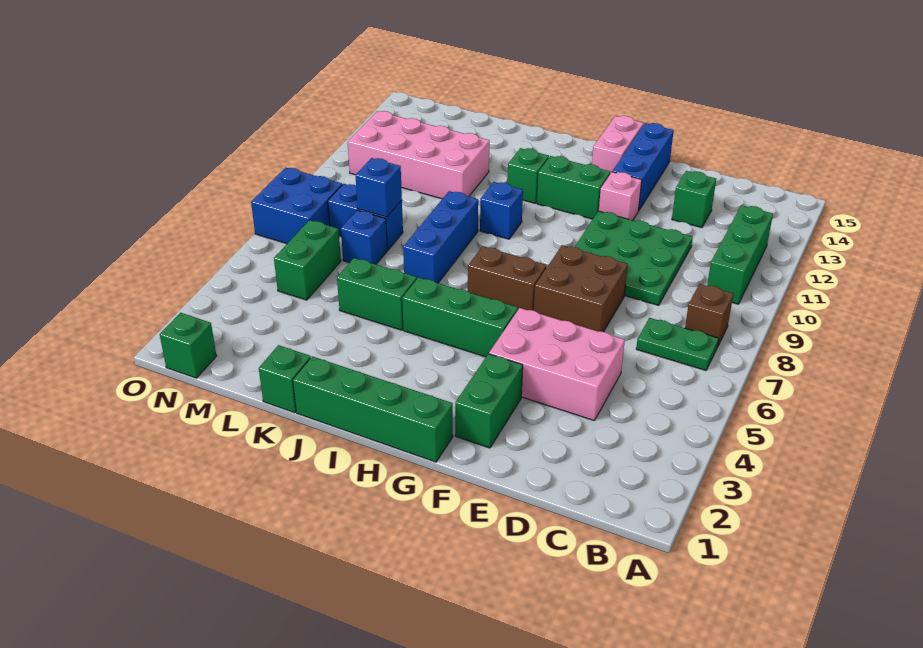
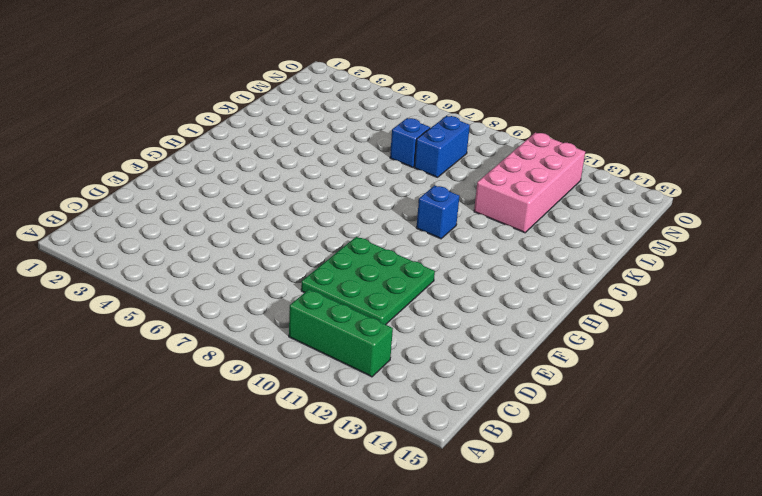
none -> green plate B7:C7 level 1
none -> brown brick B8 level 1
none -> pink brick D4:F5 level 1

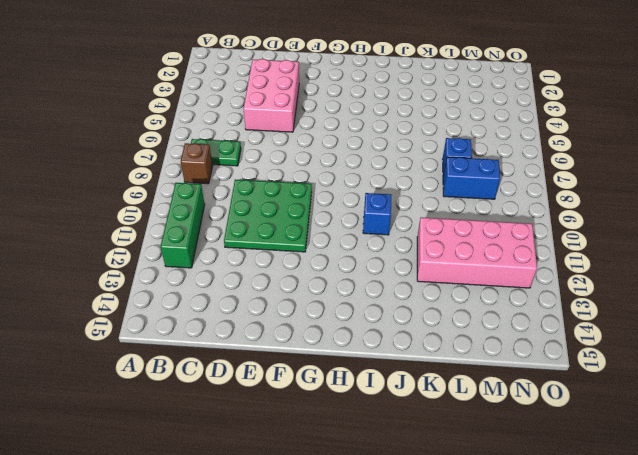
pink brick D3:E5 level 1 -> pink brick D4:F5 level 1
none -> green brick D13 level 1
none -> brown brick E7:F8 level 1
none -> green brick F2:F3 level 1

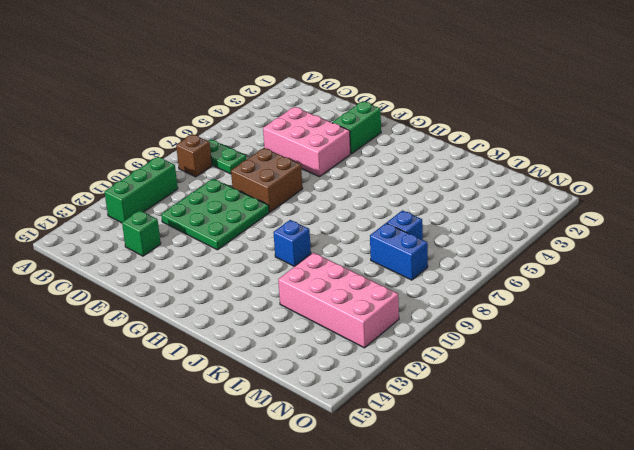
none -> pink brick F12 level 1
none -> blue brick F13:F15 level 1
none -> green brick G1:J1 level 1

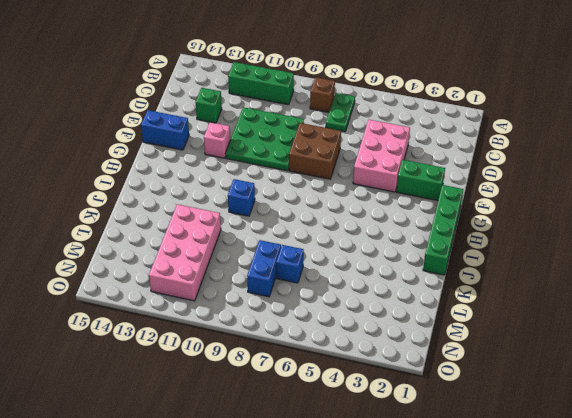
blue brick F14:F15 level 1 -> blue brick F13:F15 level 1
none -> green brick G5:I5 level 1
none -> brown brick G7:H7 level 1
none -> green brick G12:H12 level 1

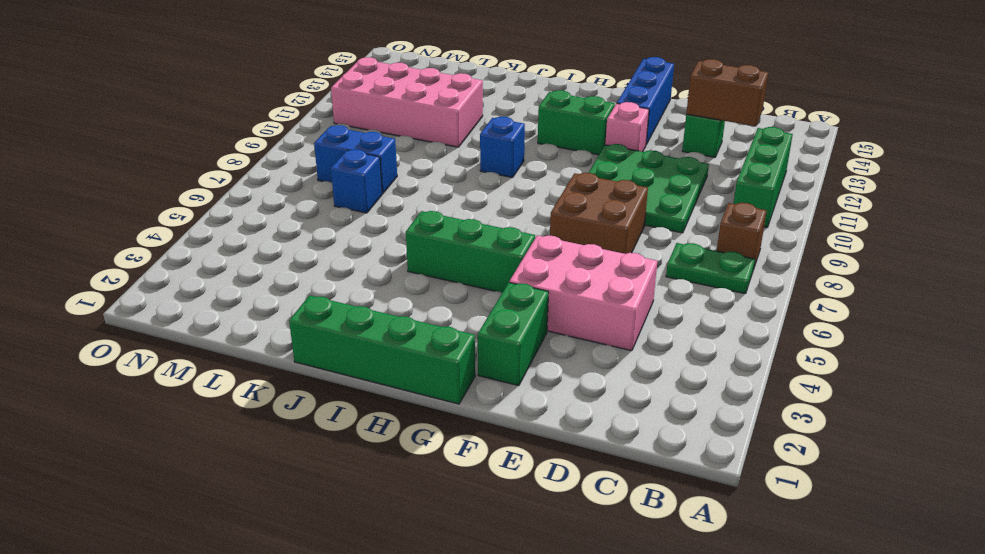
brown brick C13:D13 level 2 -> brown brick G7:H7 level 1
none -> pink brick G14:G15 level 1
none -> green brick I12 level 1
none -> green brick J5:K5 level 1

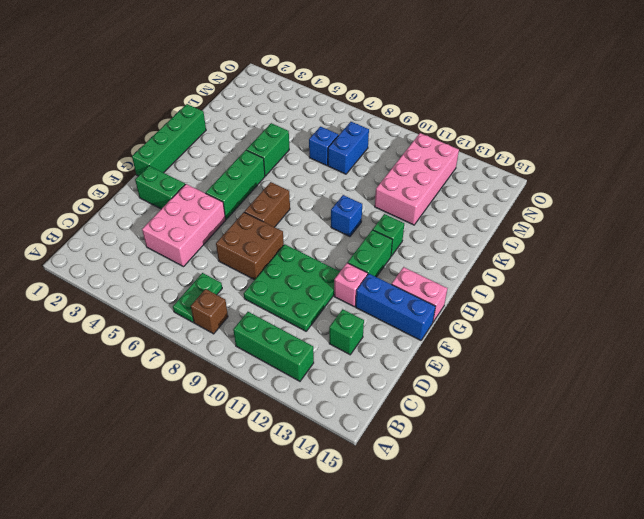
none -> blue brick J7:J9 level 1
none -> green brick K1 level 1
none -> green brick M5:M6 level 1

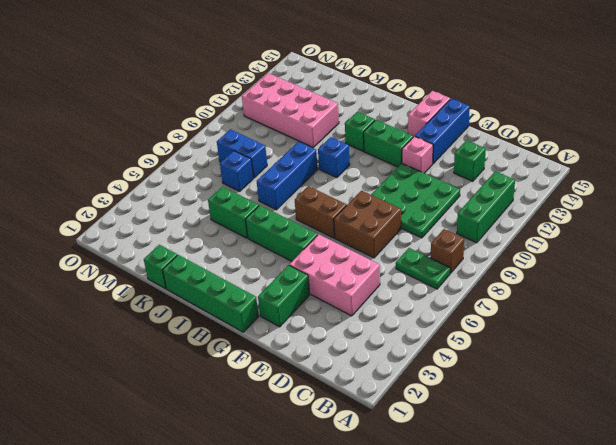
none -> green brick M5:M6 level 1
none -> green brick N1 level 1
none -> blue brick N7:O8 level 1

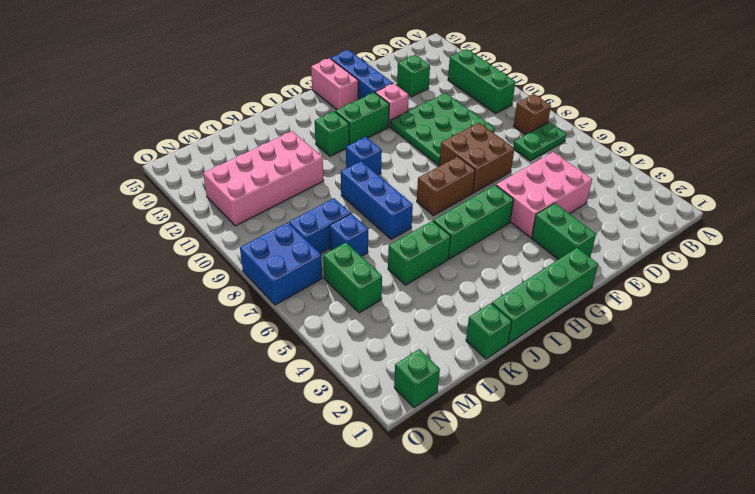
none -> blue brick L8 level 2

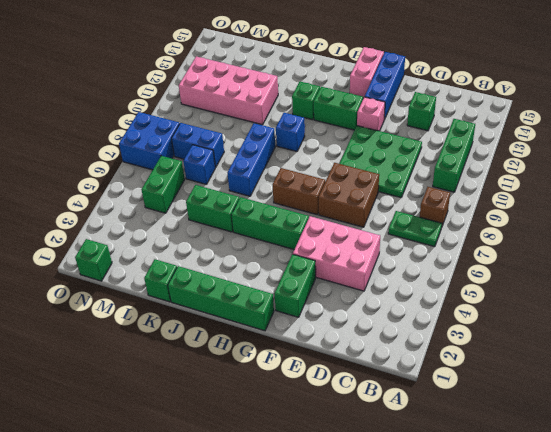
none -> blue brick L8 level 2

